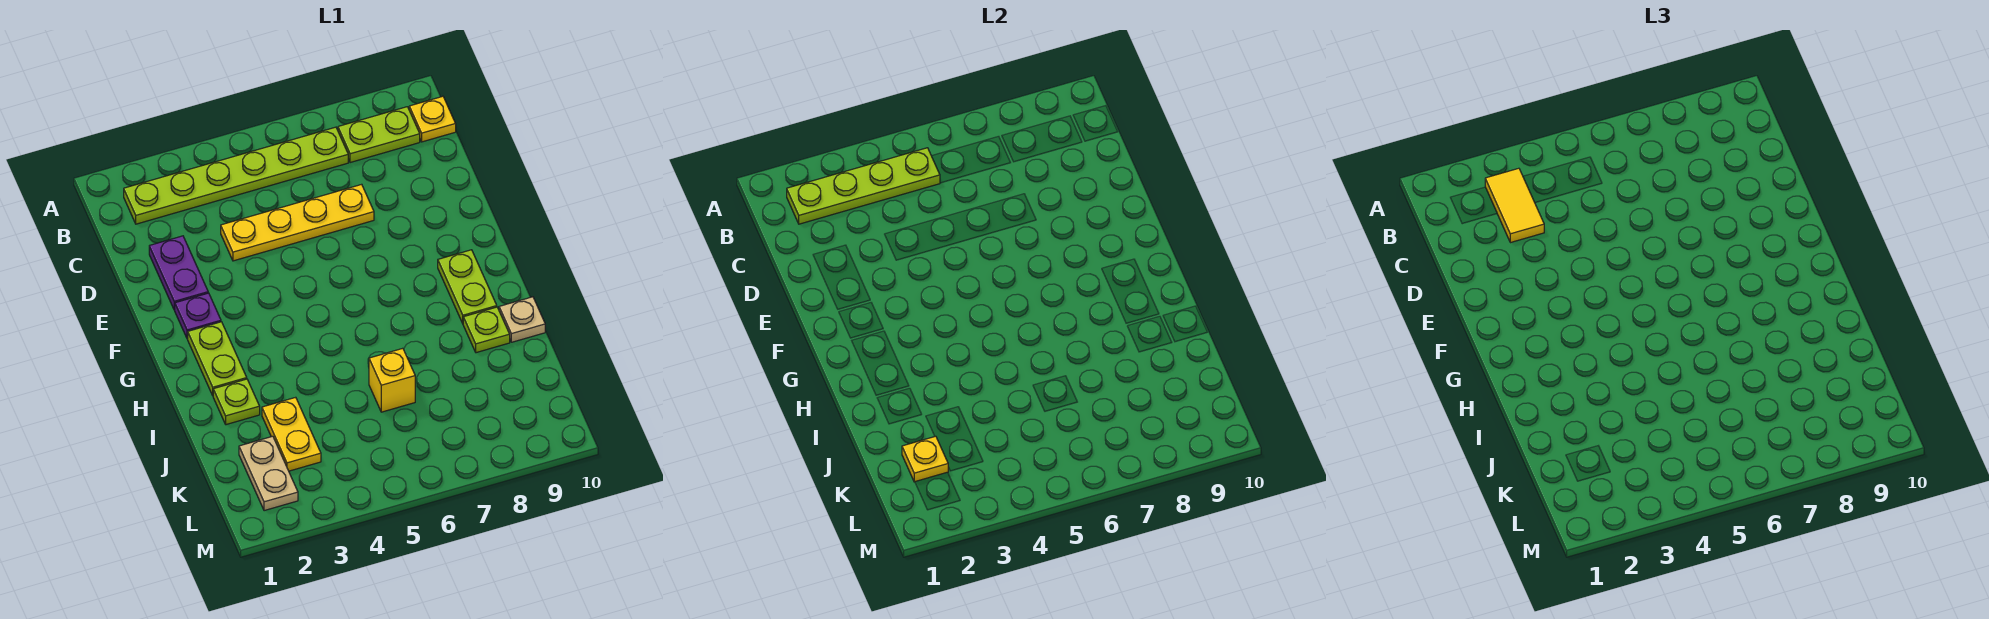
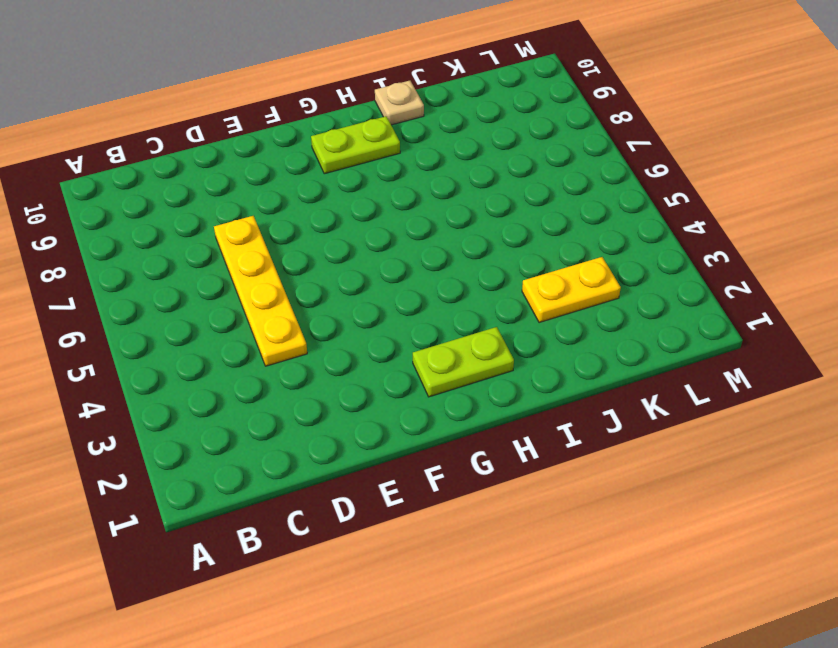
none -> lime plate B2:B7 level 1
none -> lime plate B8:B9 level 1
none -> yellow plate B10 level 1

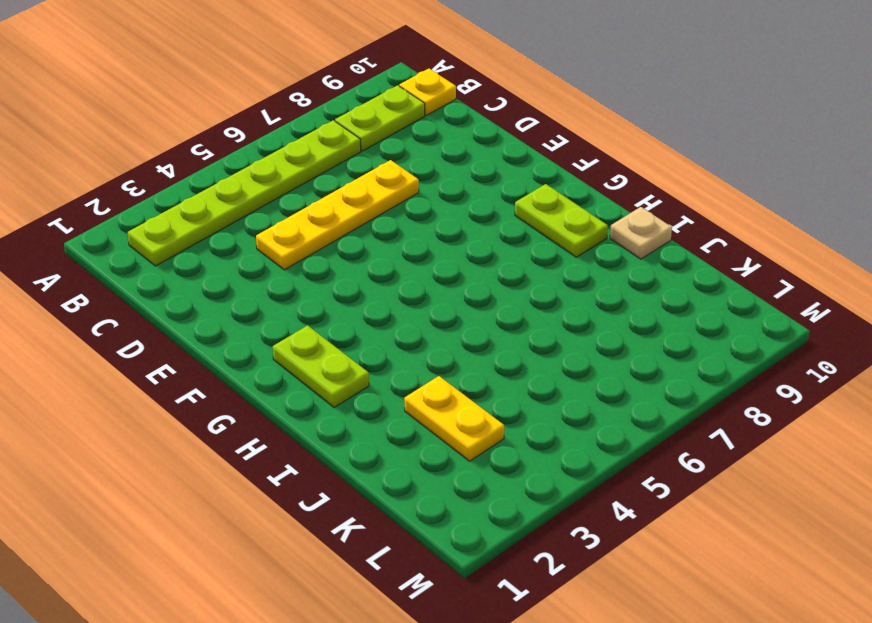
none -> purple plate D2:E2 level 1
none -> purple plate F2 level 1
none -> lime plate I2 level 1

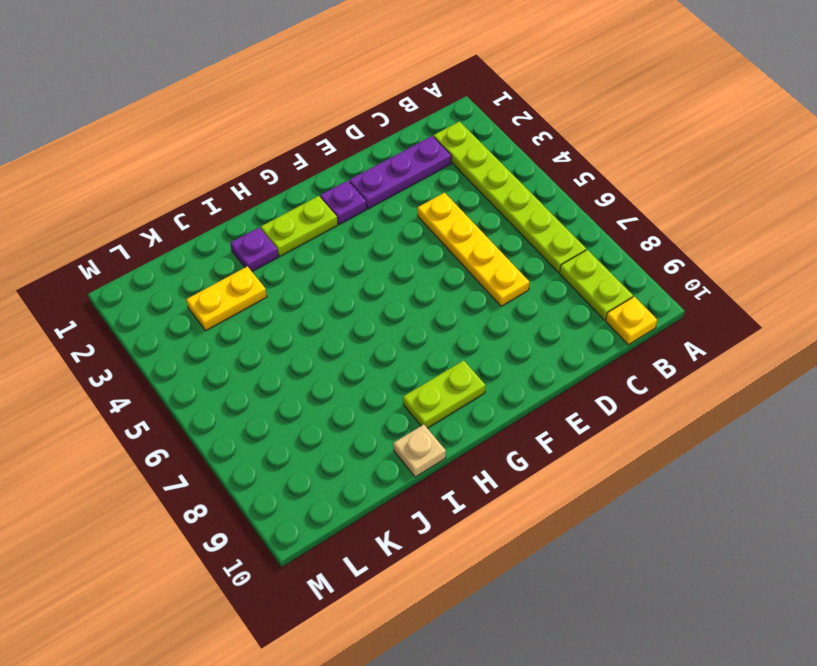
purple plate C2:E2 level 1 -> purple plate D2:E2 level 1
purple plate I2 level 1 -> lime plate I2 level 1
none -> lime plate I9 level 1
none -> yellow brick J6 level 1
none -> tan plate K2:L2 level 1

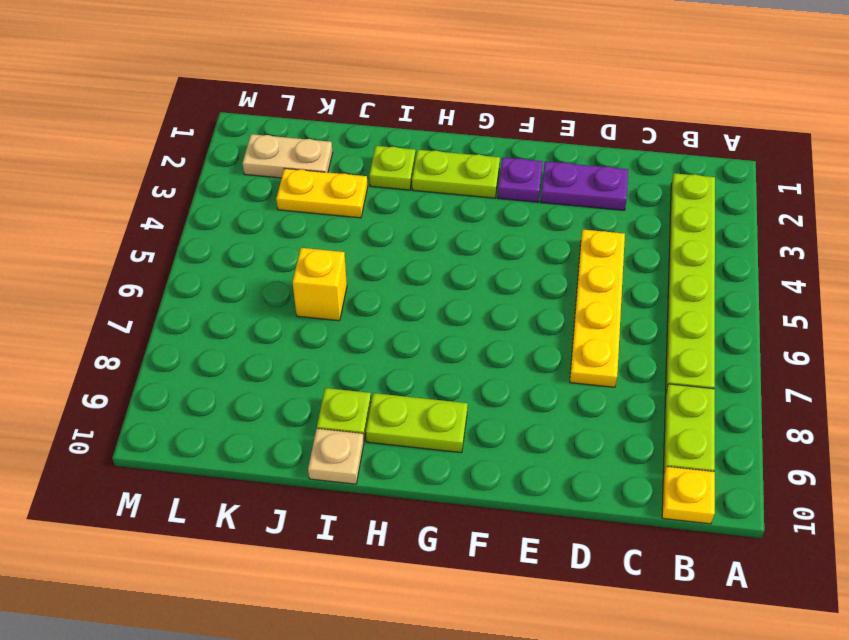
none -> lime plate B2:B5 level 2
none -> yellow plate K2 level 2
none -> yellow tile B3:C3 level 3

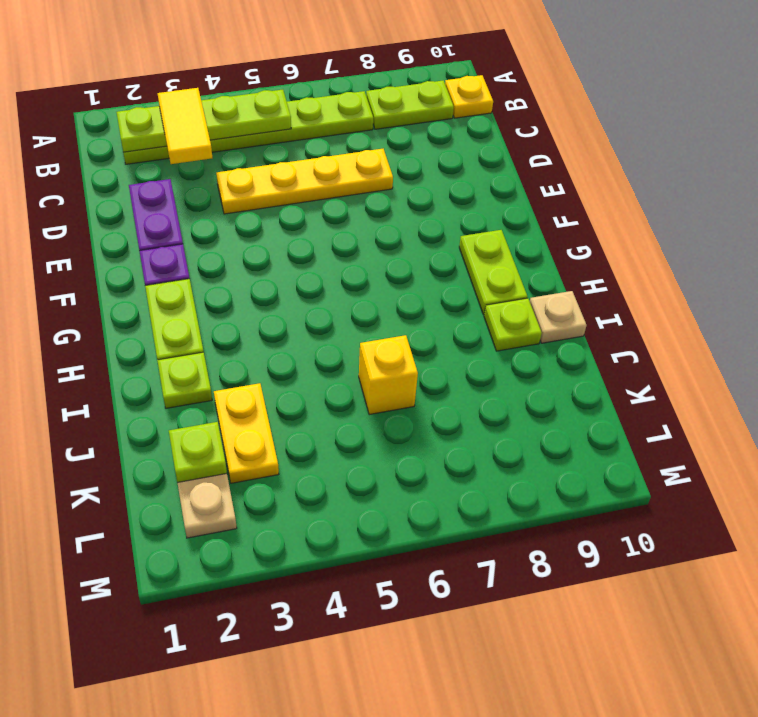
lime plate K2 level 2 -> yellow plate K2 level 2

